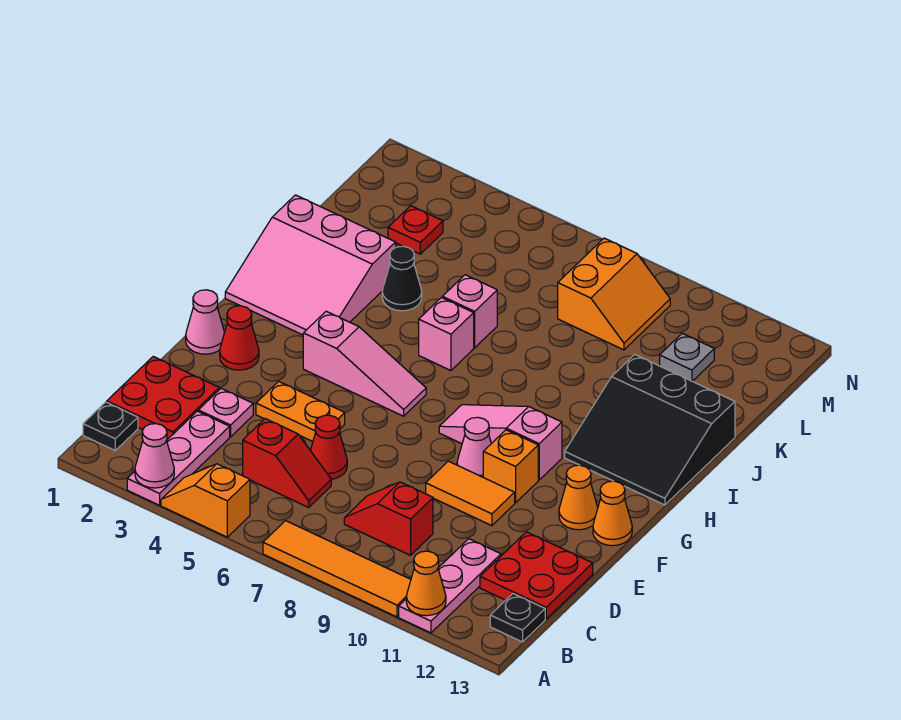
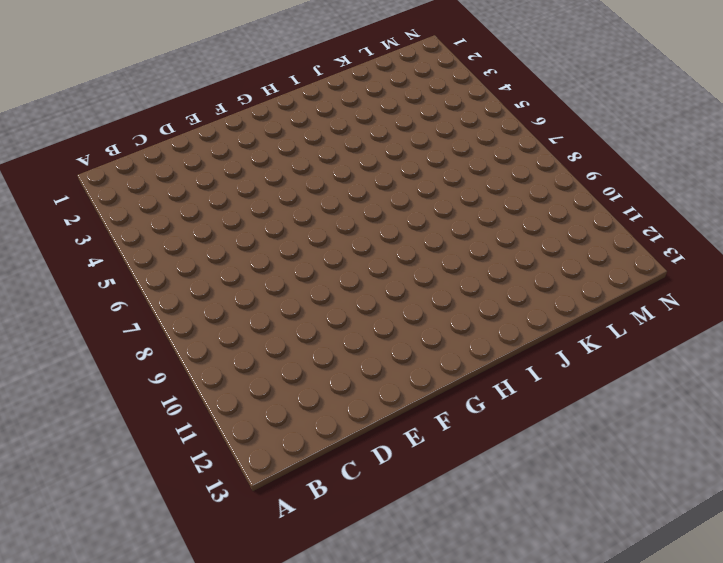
none -> pink plate A3:C3 level 1
none -> orange slope A4:A5 level 1 top 5
none -> orange tile A7:A10 level 1
none -> pink plate A11:C11 level 1

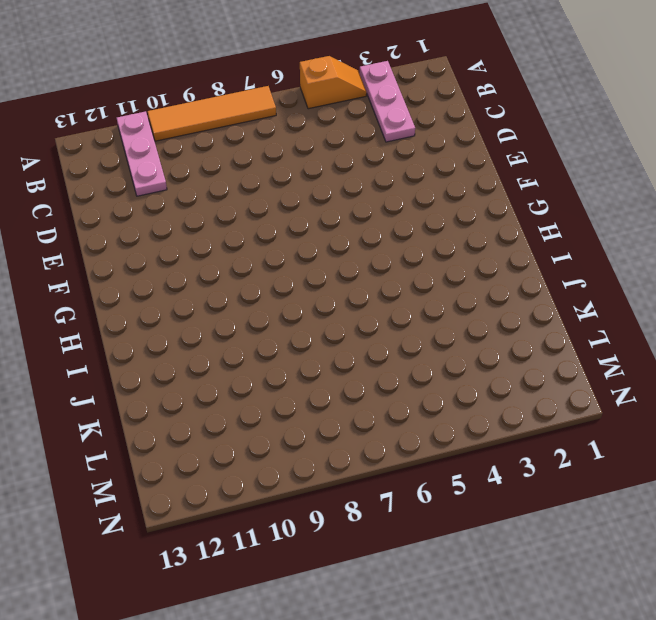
none -> black plate B1 level 1
none -> black plate B13 level 1
none -> red plate C1:D2 level 1
none -> red slope C5:C6 level 1 top 5

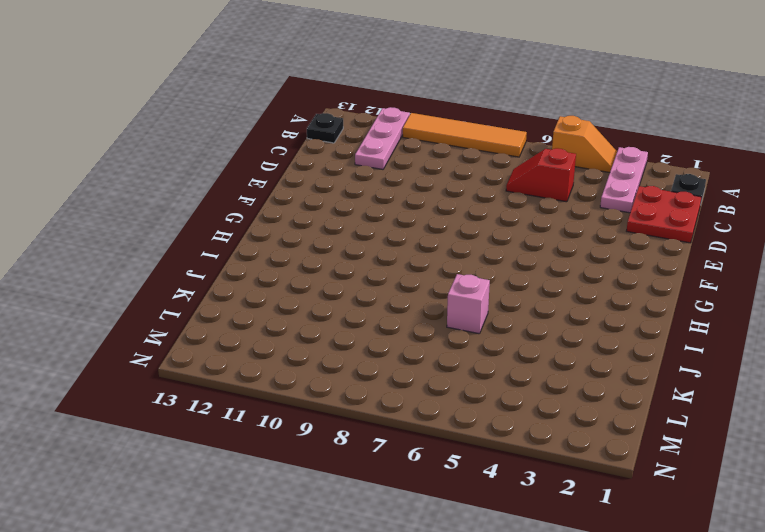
none -> red slope C8:C9 level 1 top 9
none -> red plate C12:D13 level 1
none -> pink plate D3 level 1
none -> red cone D6 level 1

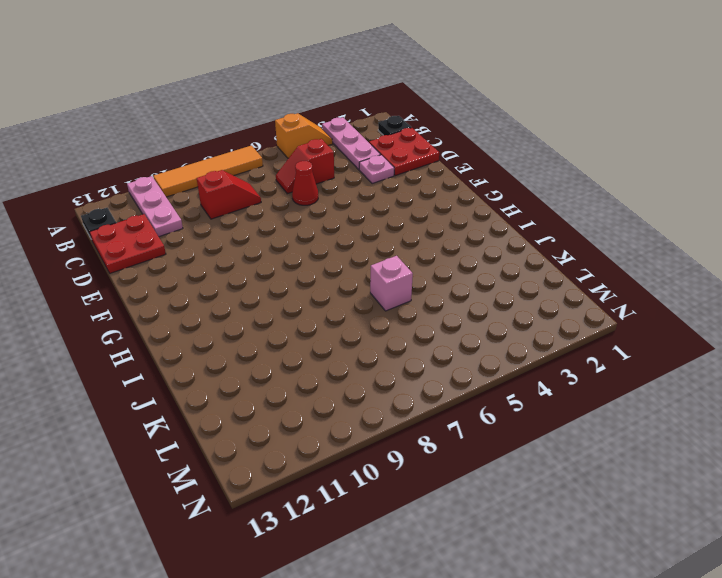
none -> orange plate E4:E5 level 1
none -> orange tile E9:E10 level 1
none -> pink cone F1 level 1
none -> red cone F2 level 1

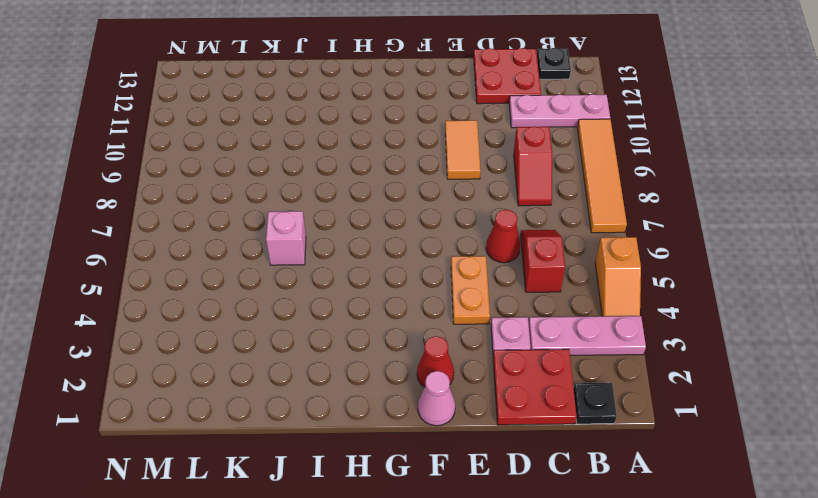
none -> pink cone F9 level 1
none -> orange brick F10 level 1
none -> orange cone F12 level 1
none -> orange cone F13 level 1

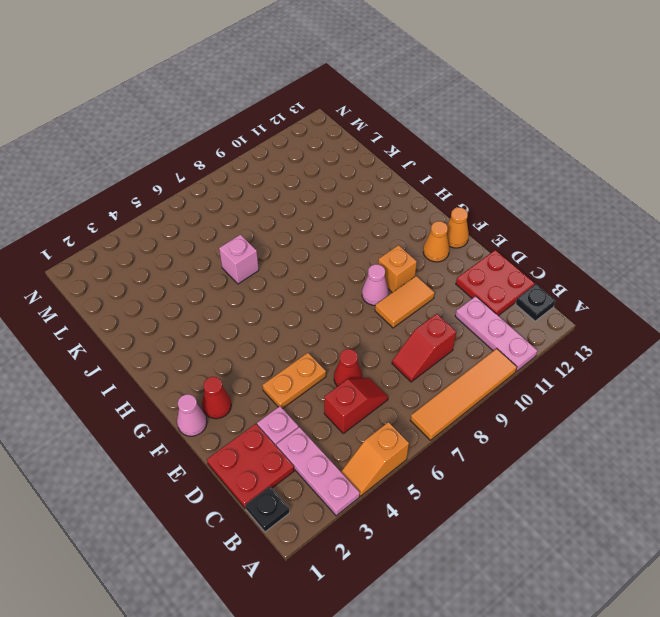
none -> pink slope G4:G6 level 1 top 4
none -> pink slope G8:G10 level 1 top 10
none -> pink slope H1:J3 level 1 top J
none -> black slope H11:J13 level 1 top J

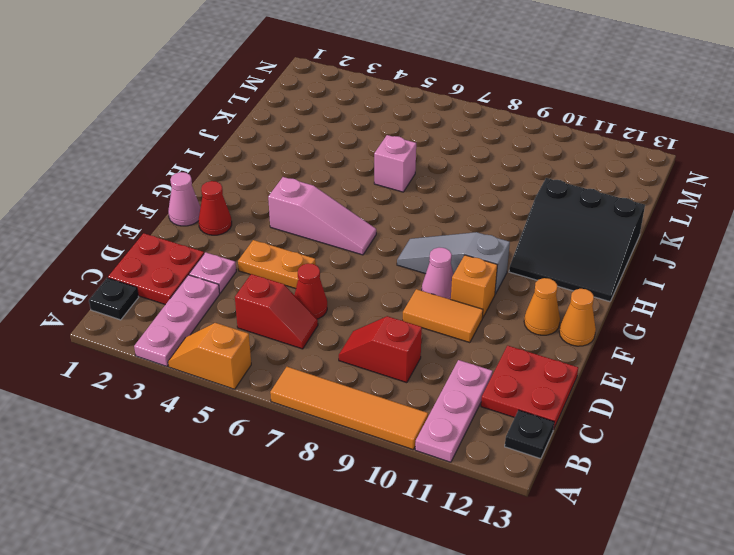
grey slope G8:G10 level 1 top 10 -> pink slope G8:G10 level 1 top 10
none -> pink slope H1:J3 level 1 top J
none -> pink brick I6 level 1
none -> black cone J4 level 1
none -> red plate L3 level 1

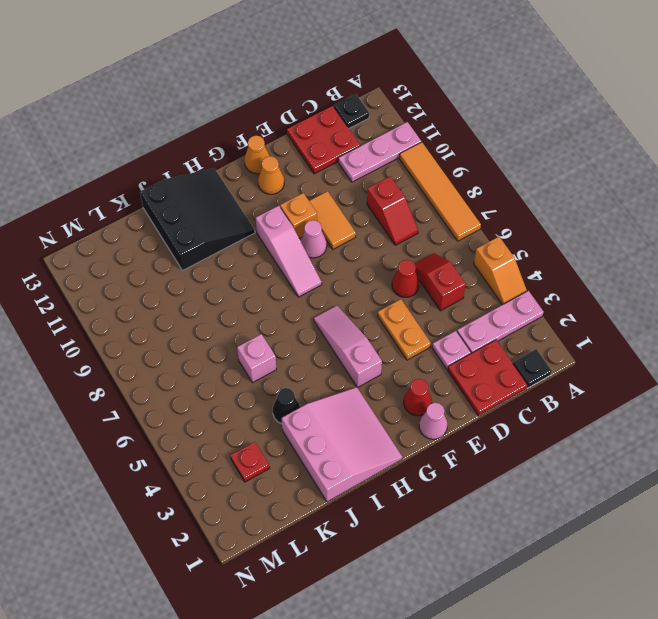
none -> pink brick I6 level 1
none -> orange slope L8:M9 level 1 top 8
none -> grey plate L11 level 1
none -> pink cone A3 level 2

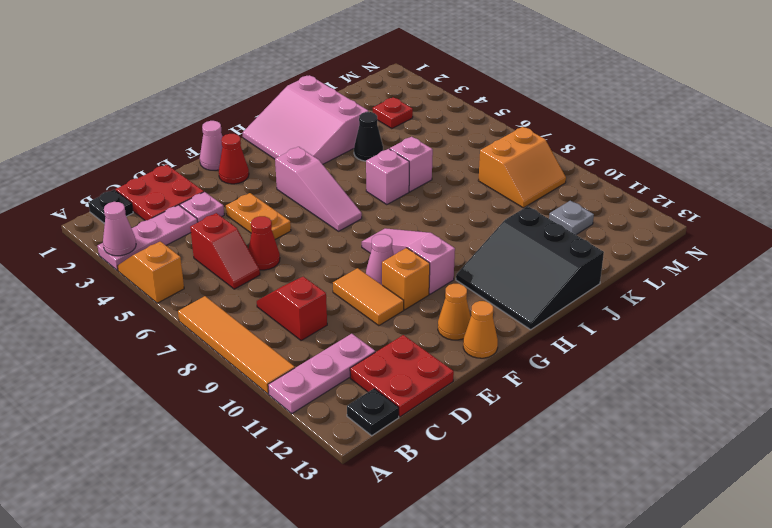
none -> orange cone A11 level 2

